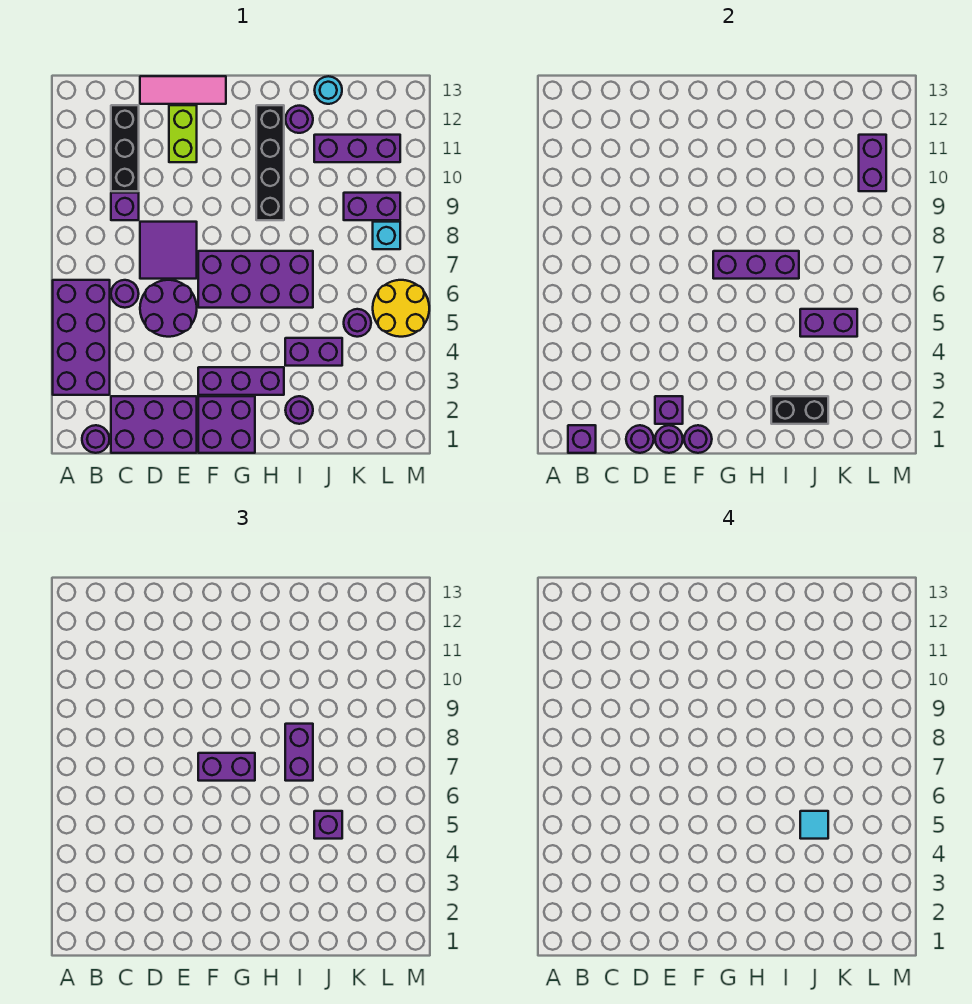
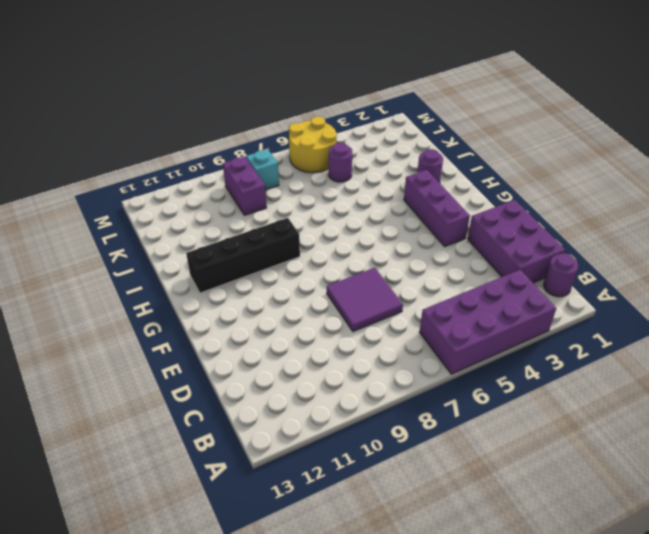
none -> purple round brick C6 level 1
none -> purple brick C9 level 1
none -> black brick C10:C12 level 1
none -> purple round brick D5:E6 level 1

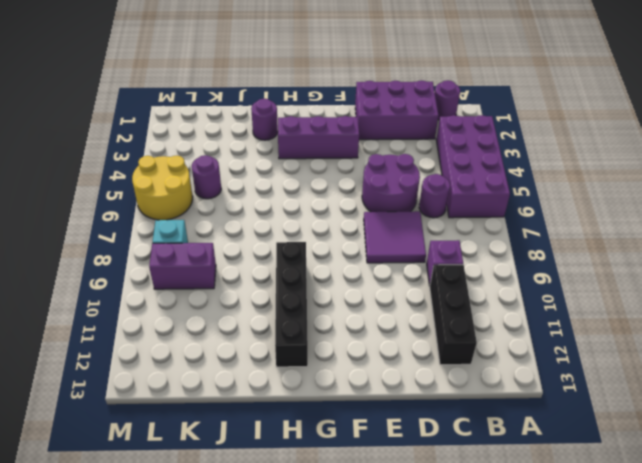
none -> pink tile D13:F13 level 1
none -> lime brick E11:E12 level 1
none -> purple brick F1:G2 level 1
none -> purple brick F6:I7 level 1

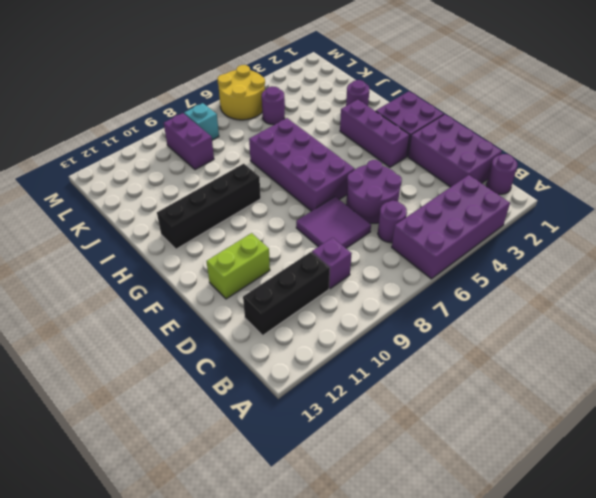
none -> pink tile D13:F13 level 1
none -> purple brick I4:J4 level 1
none -> purple round brick I12 level 1
none -> purple brick J11:L11 level 1

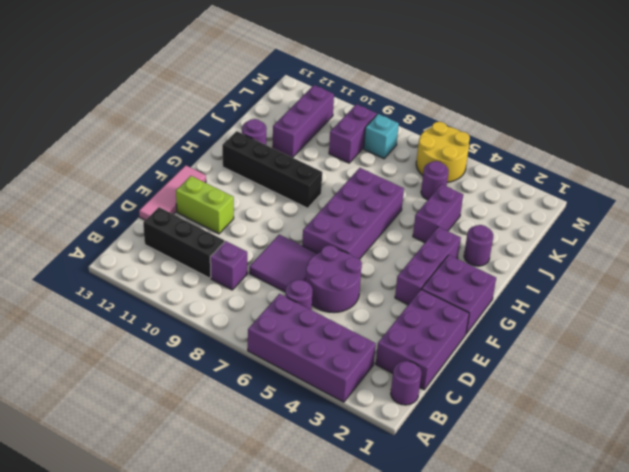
none -> cyan round brick J13 level 1
none -> purple brick B1 level 2
none -> purple round brick D1 level 2
none -> purple round brick E1 level 2

